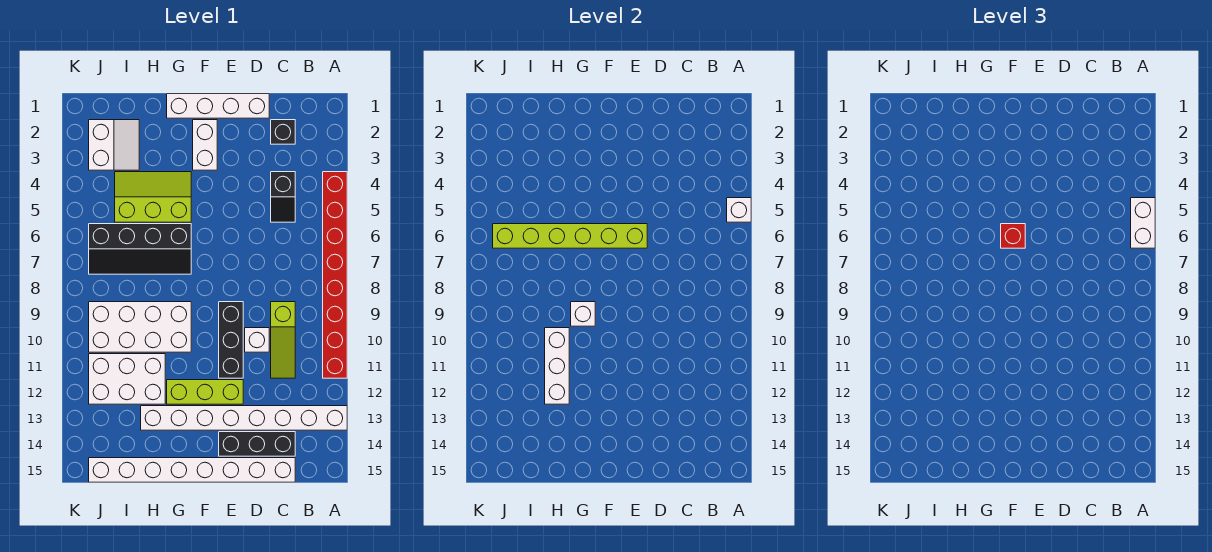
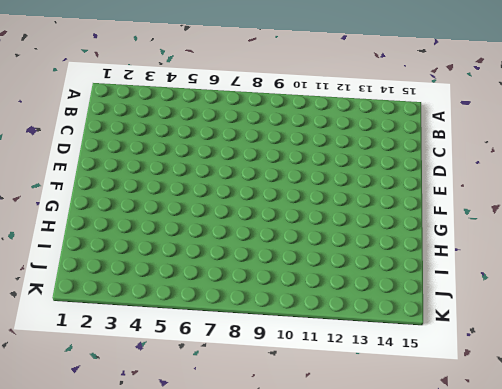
none -> red brick A4:A11 level 1
none -> white brick A13:H13 level 1
none -> black brick C2 level 1

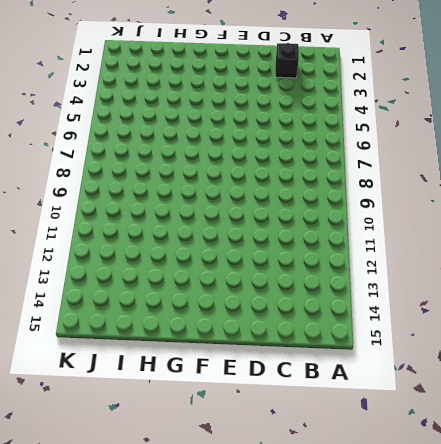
none -> red brick A4:A11 level 1
none -> white brick A13:H13 level 1
none -> black slope C4:C5 level 1 top 4

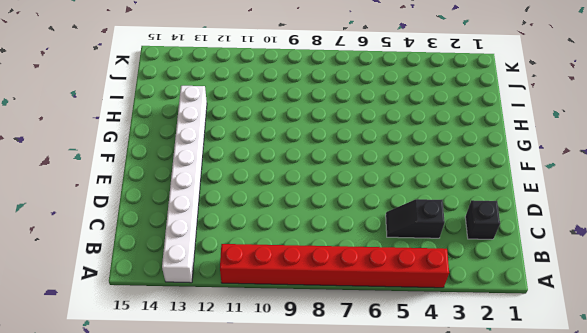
none -> lime slope C9:C11 level 1 top 9
none -> black brick C14:E14 level 1
none -> white brick C15:J15 level 1

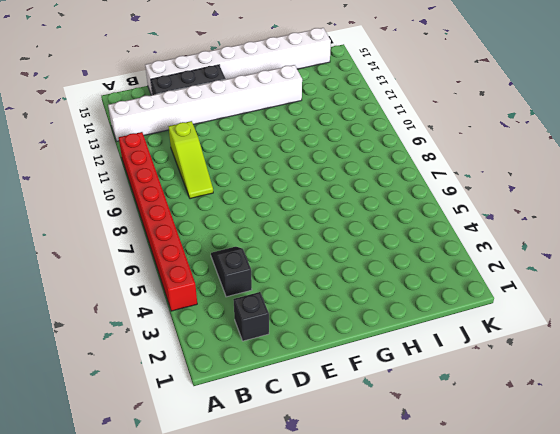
lime slope C9:C11 level 1 top 11 -> lime slope C9:C11 level 1 top 9
none -> white brick D1:G1 level 1
none -> white brick D10 level 1
none -> black brick E9:E11 level 1

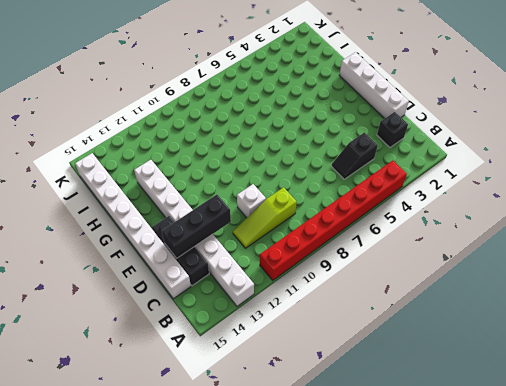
black brick D12:D14 level 2 -> black brick E9:E11 level 1
none -> lime brick E12:G12 level 1
none -> white brick F2:F3 level 1
none -> lime slope G4:I5 level 1 top 5

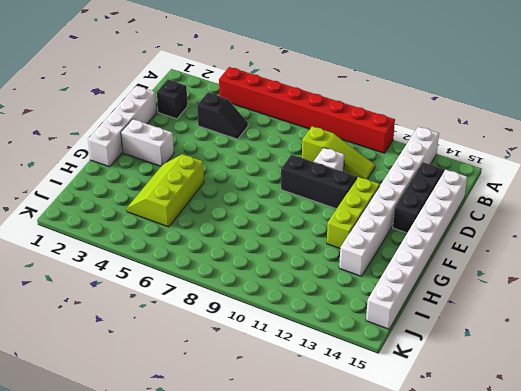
none -> black slope G6:J7 level 1 top 6
none -> white brick G9:J10 level 1
none -> white brick H11:J12 level 1

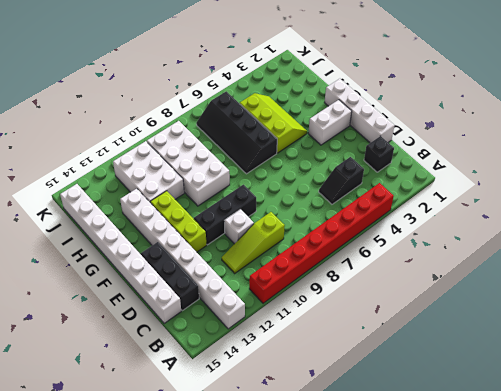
none -> white slope I2:J3 level 1 top J
none -> white brick A5 level 2
none -> lime brick E6:J6 level 2

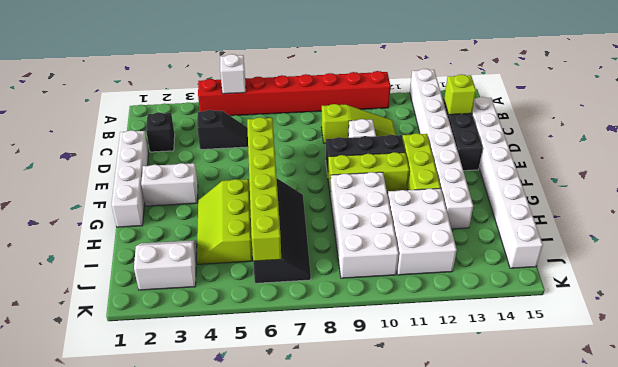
lime brick C14 level 2 -> none
lime brick F9:F11 level 1 -> none
none -> white brick G9 level 2
none -> white brick H10:H12 level 2
none -> white brick A5:A6 level 3

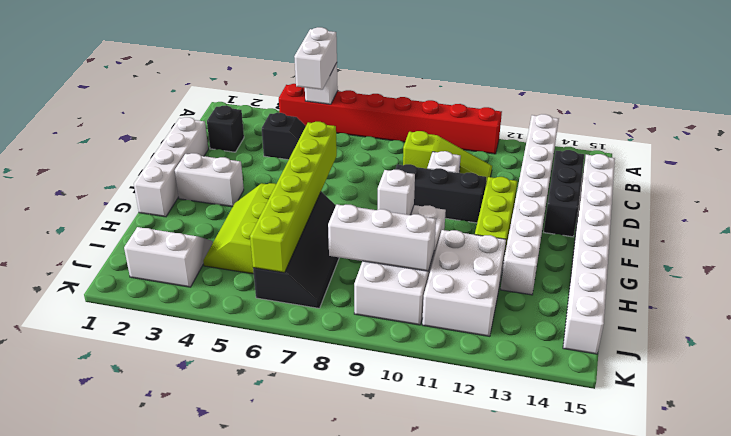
white brick A5:B5 level 3 -> white brick A5:A6 level 3
white brick I8:I10 level 2 -> white brick H10:H12 level 2
none -> red brick F6 level 3

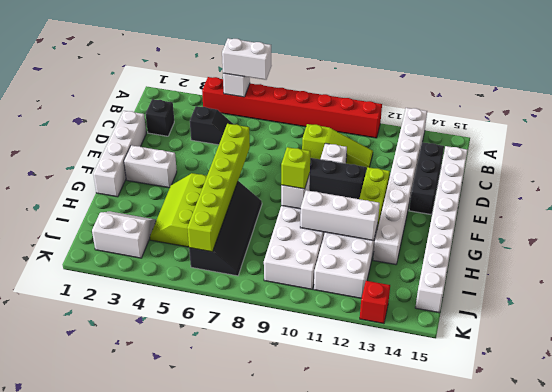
lime brick G9 level 3 -> none
red brick K13 level 1 -> red brick F6 level 3

